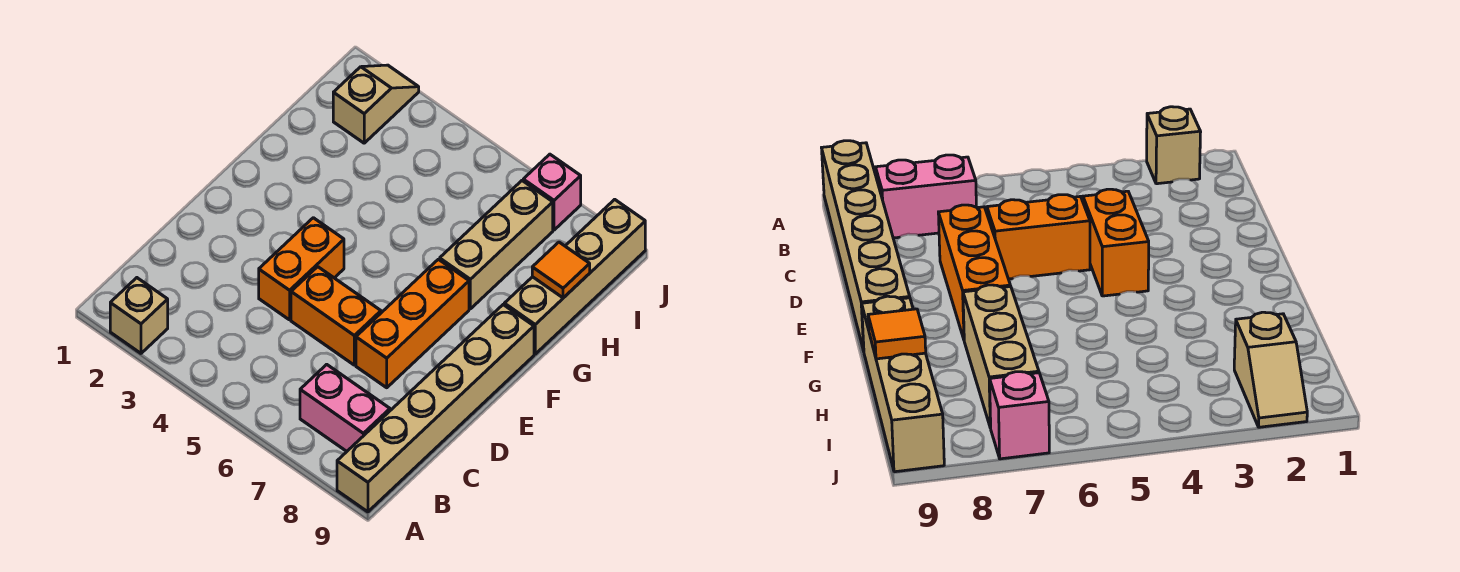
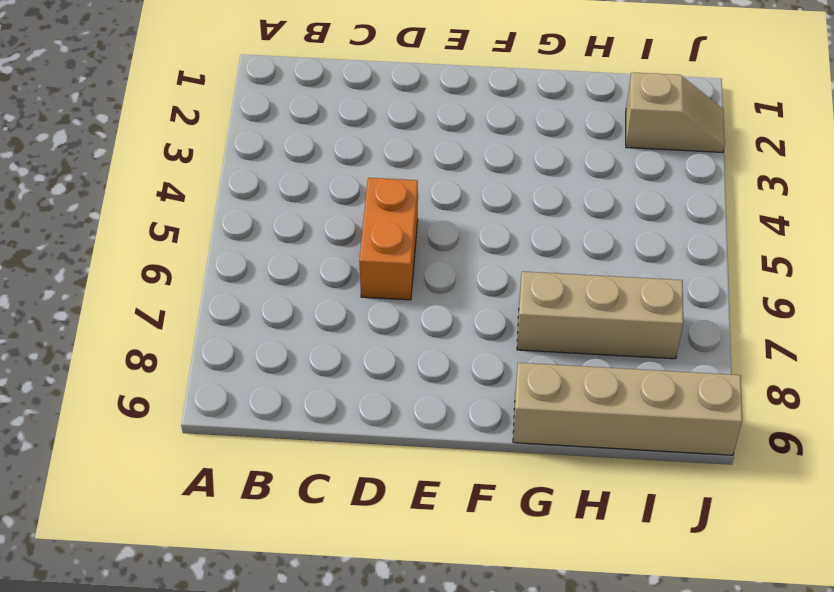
none -> tan brick A2 level 1
none -> tan brick A9:F9 level 1

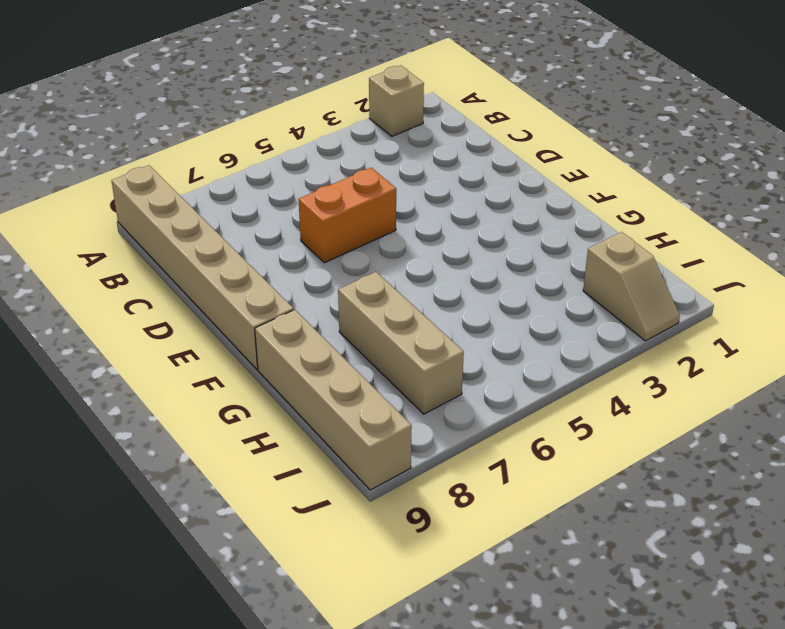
none -> pink brick B7:B8 level 1
none -> orange brick D4:E4 level 1

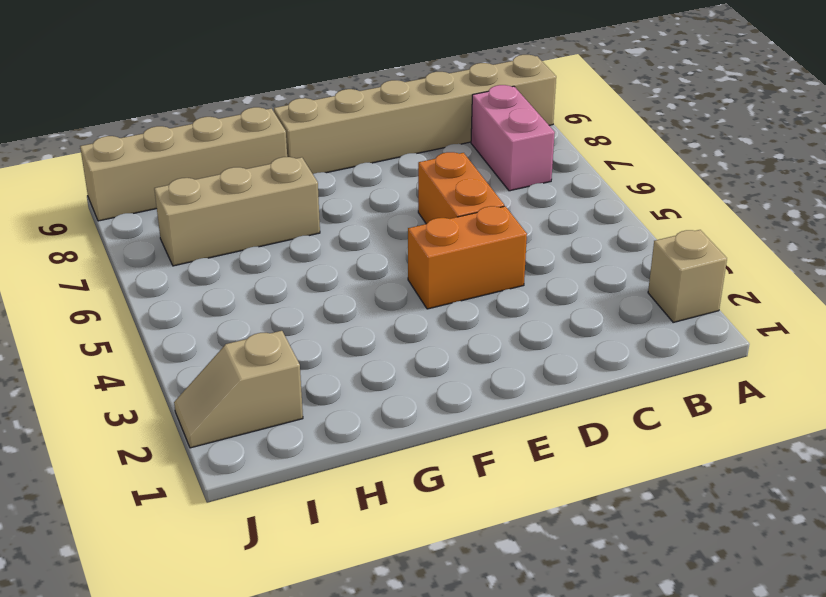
none -> orange brick D7:F7 level 1
none -> pink brick J7 level 1

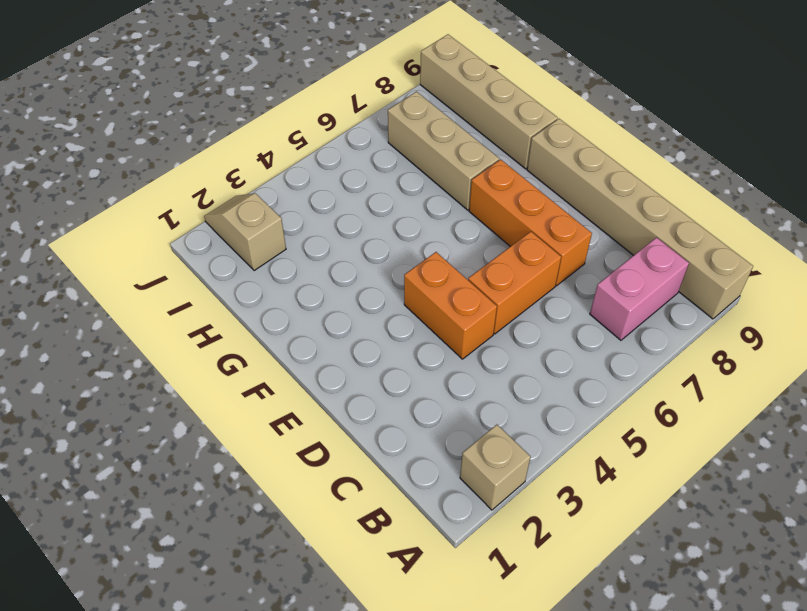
none -> pink brick J7 level 1
none -> orange tile H9 level 2

